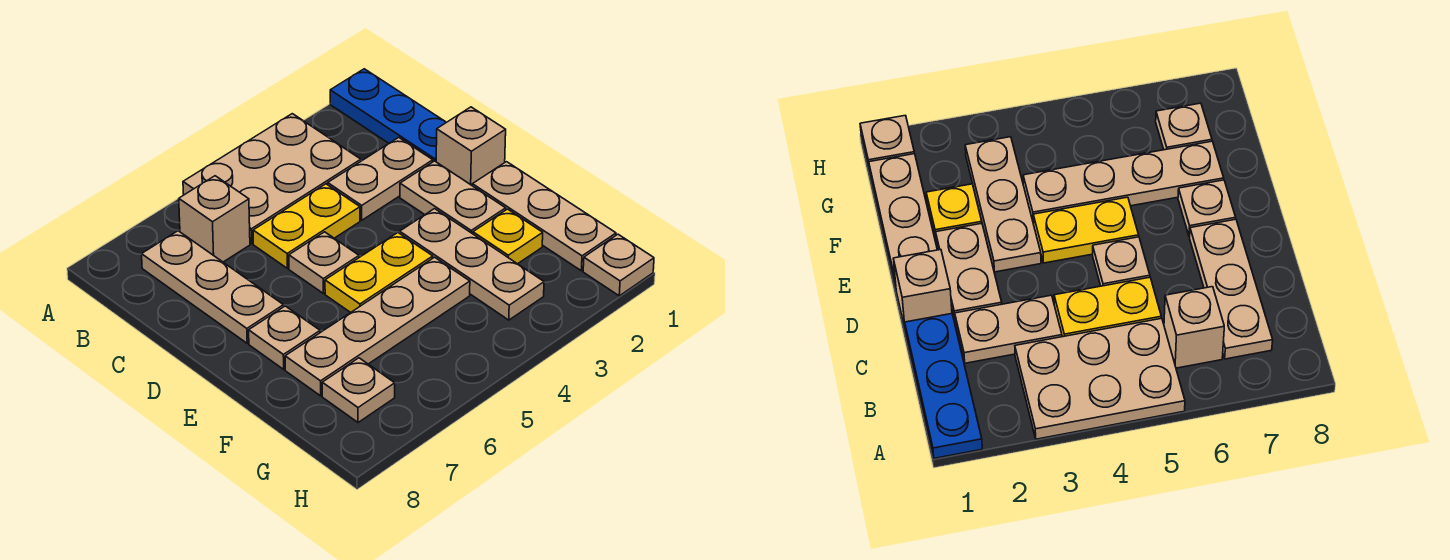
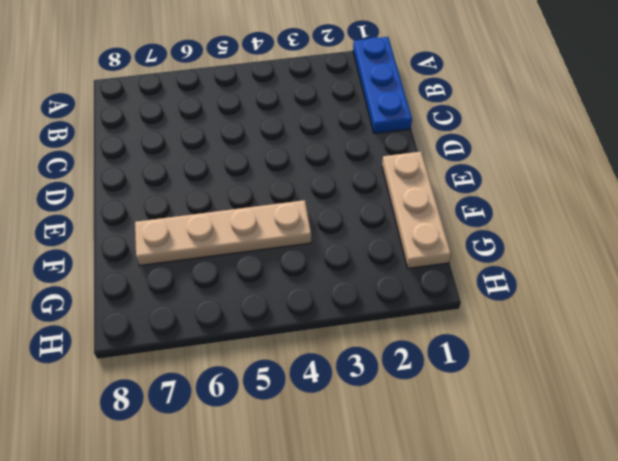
none -> tan plate A3:B5 level 1
none -> tan brick B6 level 1
none -> tan plate B7:D7 level 1

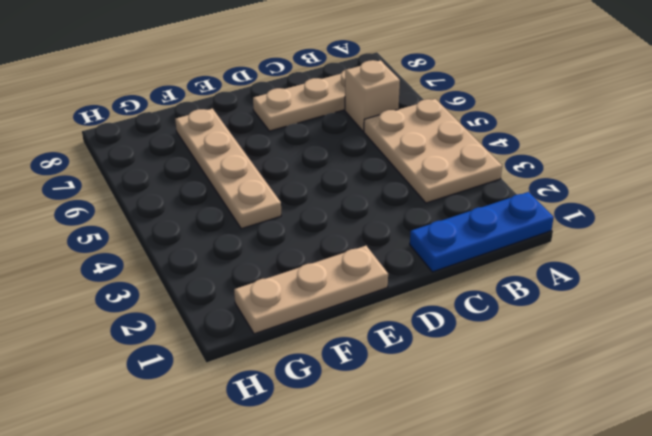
none -> tan plate C2:C3 level 1
none -> yellow plate C4:C5 level 1
none -> tan brick D1 level 1

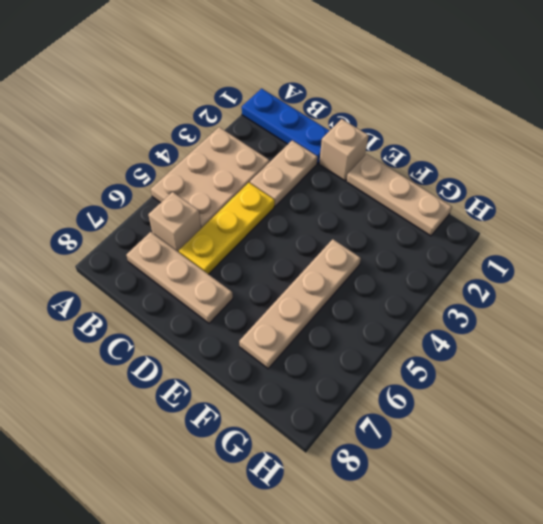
yellow plate C4:C6 level 1 -> yellow plate C4:C5 level 1
none -> tan plate D2:E2 level 1
none -> tan plate D5 level 1
none -> tan plate E3:G3 level 1

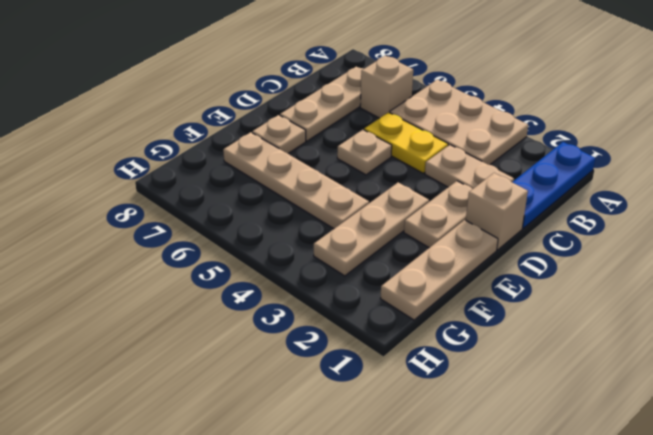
none -> yellow plate E4:E5 level 1
none -> yellow plate F2 level 1
none -> tan plate G7 level 1

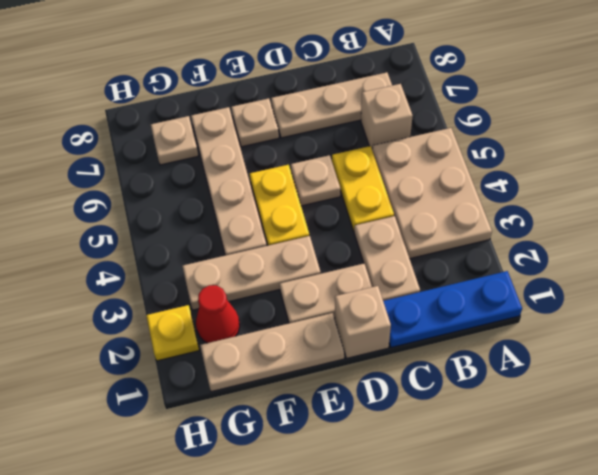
red cone G2 level 1 -> none
yellow plate H2 level 1 -> yellow plate F2 level 1
none -> tan plate H1 level 1

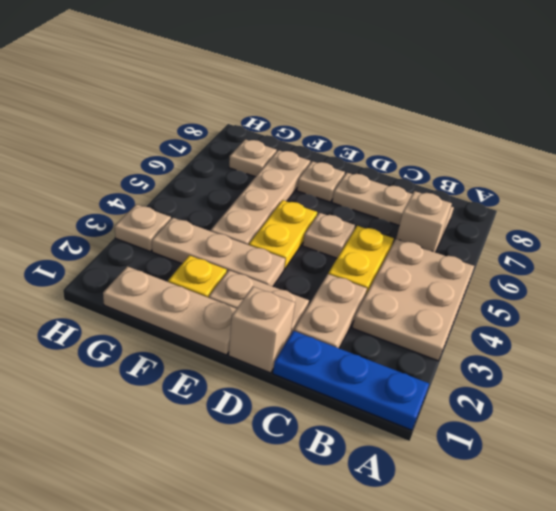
tan plate H3 level 1 -> tan plate H1 level 1

